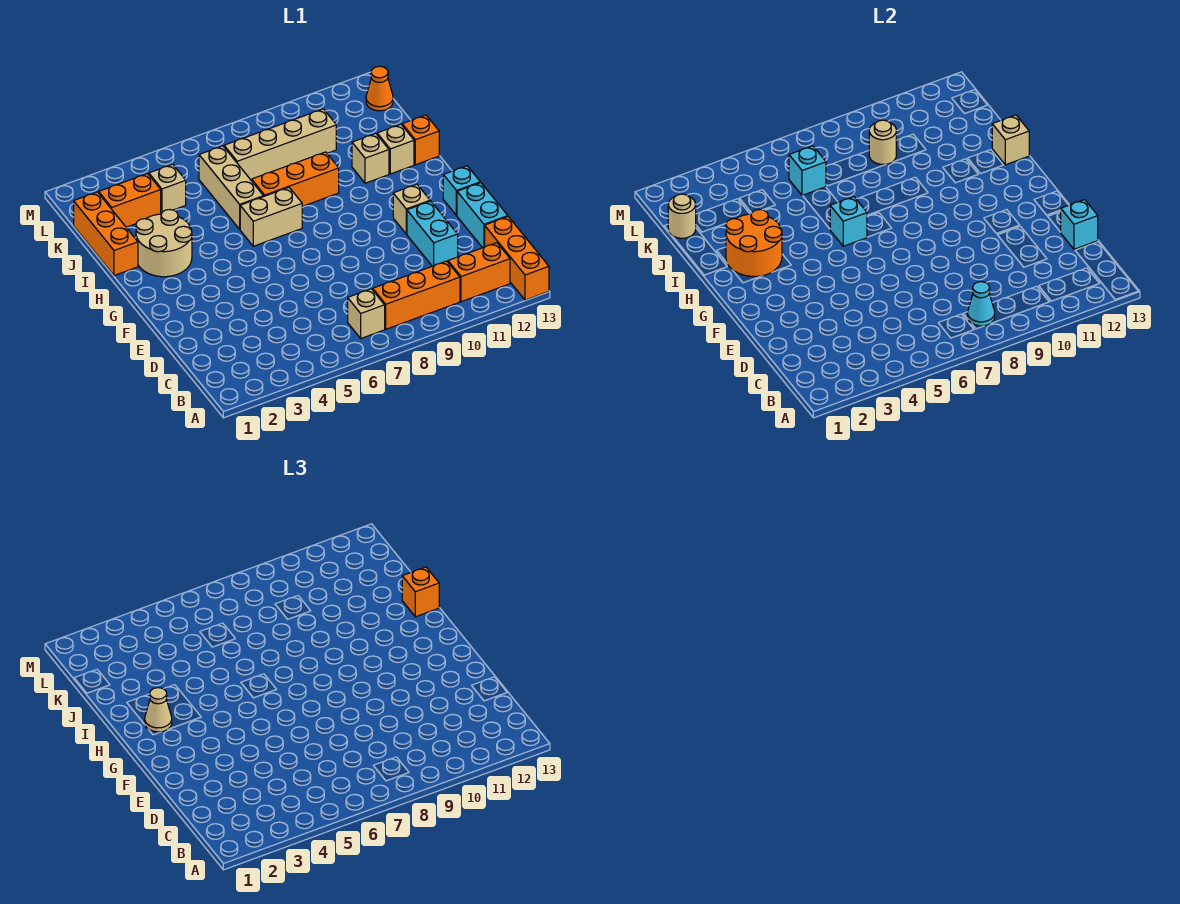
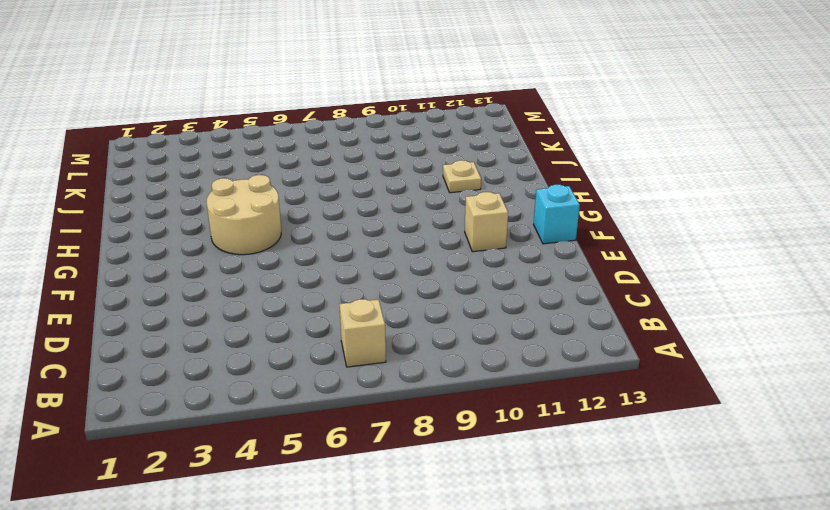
tan round brick G4:H5 level 1 -> tan round brick H2:I3 level 1
tan plate I11 level 1 -> tan brick I11 level 1
none -> orange brick A13:C13 level 1
none -> orange brick B8:B10 level 1
none -> orange brick B11:B12 level 1
none -> cyan brick D11:E11 level 1

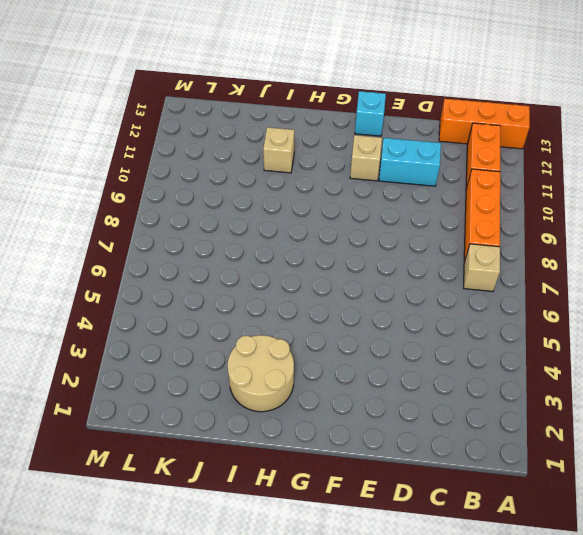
none -> cyan brick D13:E13 level 1
none -> tan brick H6:H7 level 1
none -> orange brick I1:K1 level 1
none -> tan brick I6:K6 level 1

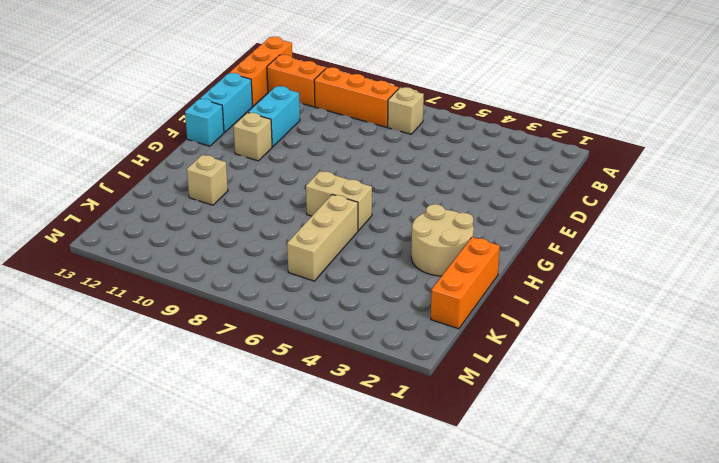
none -> orange brick I7:I9 level 1
none -> tan brick I12 level 1
none -> orange brick I13 level 1
none -> orange brick K2:K3 level 1

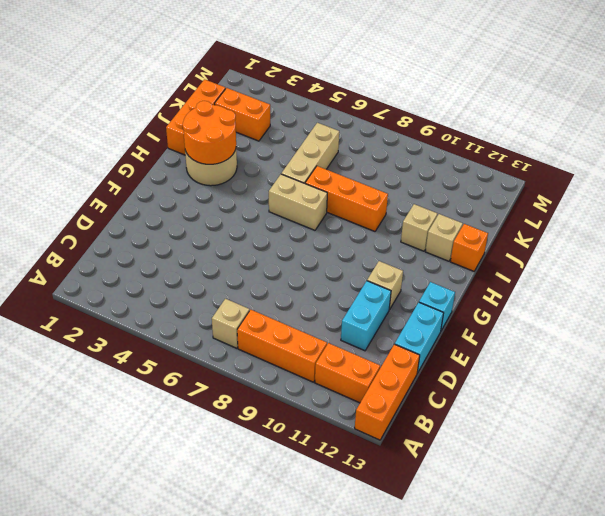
none -> tan brick K4 level 1
none -> tan brick K7:K10 level 1
none -> orange cone L13 level 1
none -> cyan cone B8 level 2

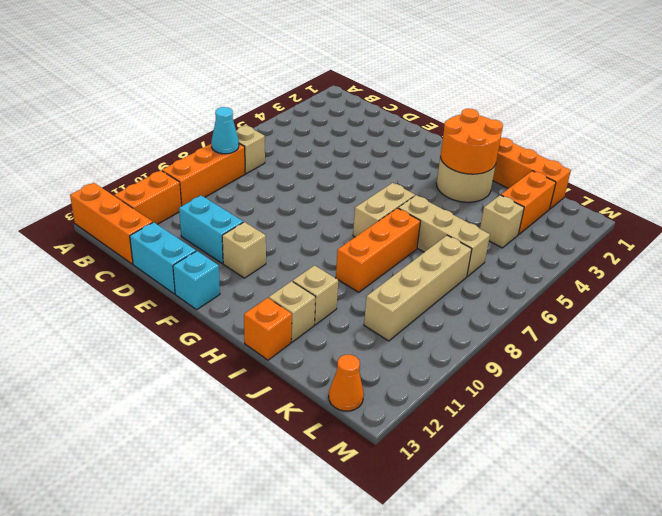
none -> cyan brick D13 level 2
none -> cyan brick H6 level 2
none -> tan brick I13 level 2
none -> tan round brick K1 level 2

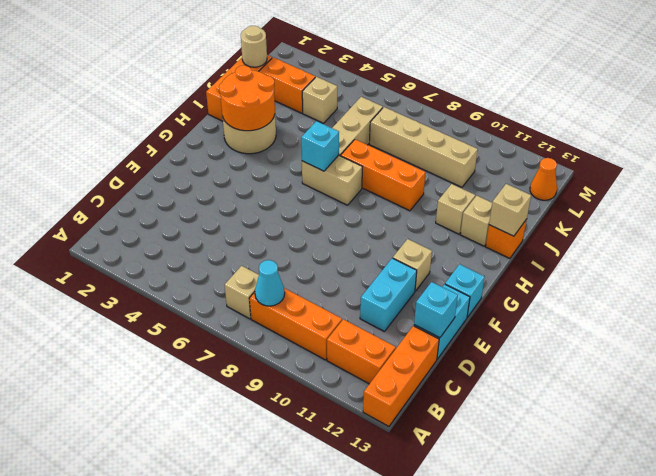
none -> cyan brick K6 level 2
none -> tan round brick K9 level 2
none -> tan cone H2 level 3
none -> orange brick I13 level 3

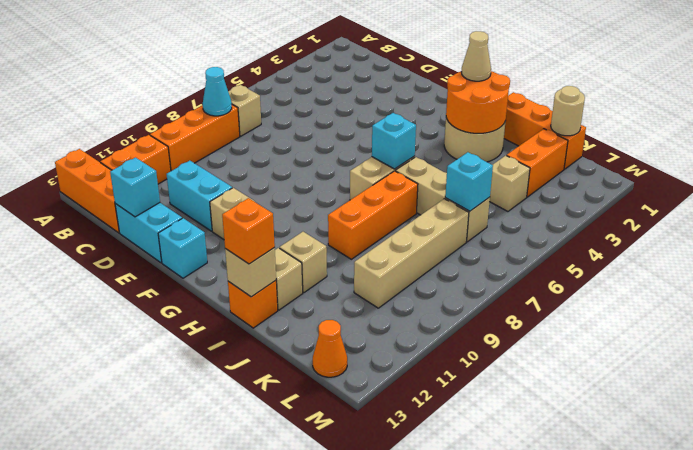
none -> tan round brick K9 level 2

